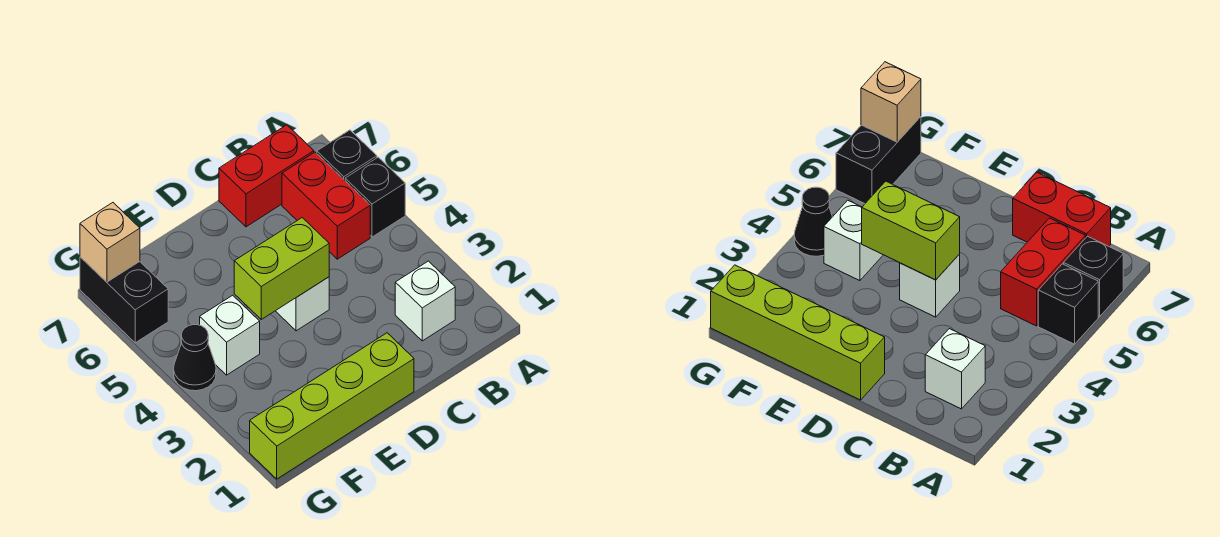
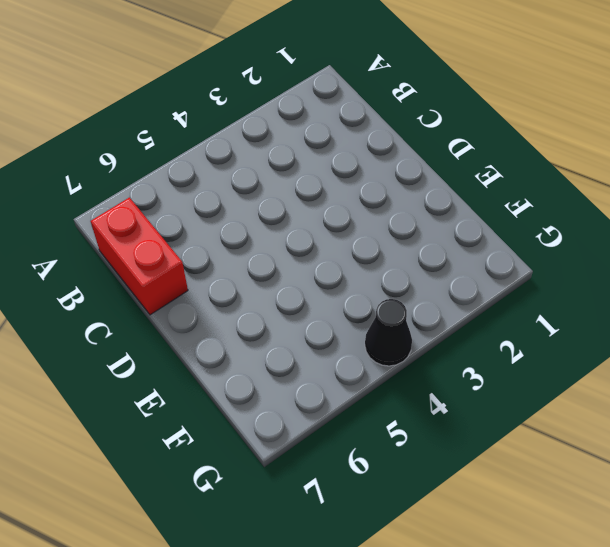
none -> black brick A5 level 1
none -> black brick A6 level 1
none -> white brick B2 level 1

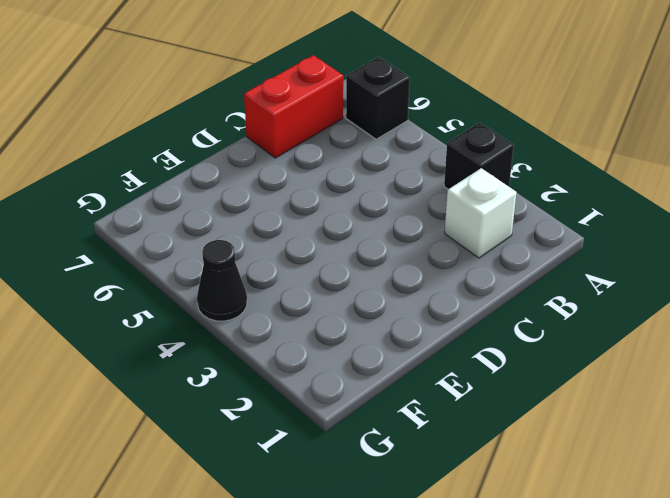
black brick A3 level 1 -> black brick A5 level 1
none -> red brick B5:B6 level 1
none -> lime brick D1:G1 level 1
none -> white brick D4 level 1

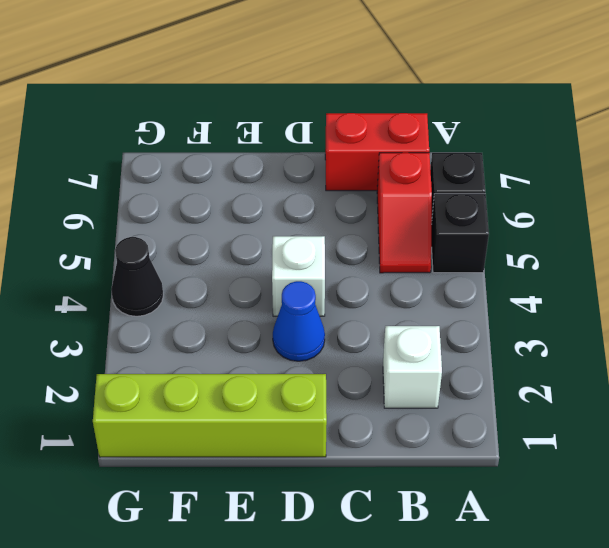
red slope B5:B6 level 1 top 6 -> red brick B5:B6 level 1
blue cone D3 level 1 -> none
none -> white brick F4 level 1
none -> black brick G6:G7 level 1
none -> lime brick D4:E4 level 2

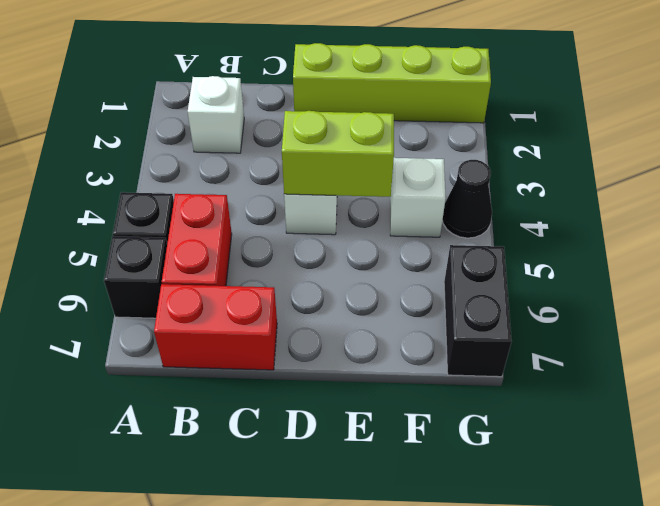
none -> tan brick G7 level 2

